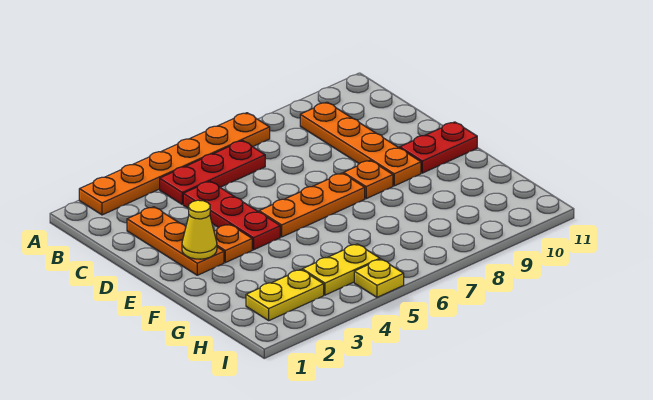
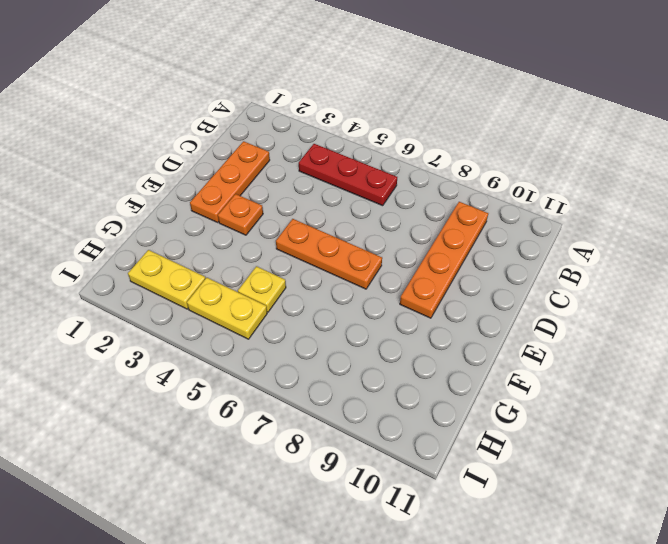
yellow plate G5 level 1 -> yellow plate I5 level 1
none -> orange plate A2:A7 level 1
none -> red plate C4:E4 level 1
none -> orange plate E8 level 1

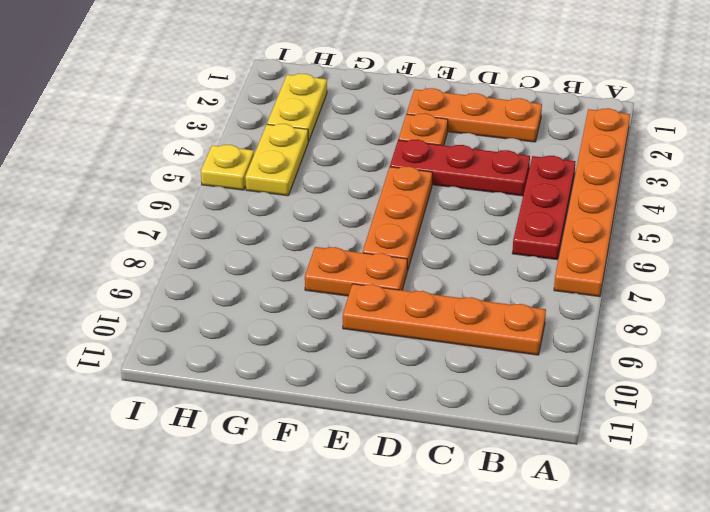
orange plate E8:F8 level 1 -> orange plate E8 level 1
none -> red plate E10:E11 level 1
none -> yellow cone E2 level 2

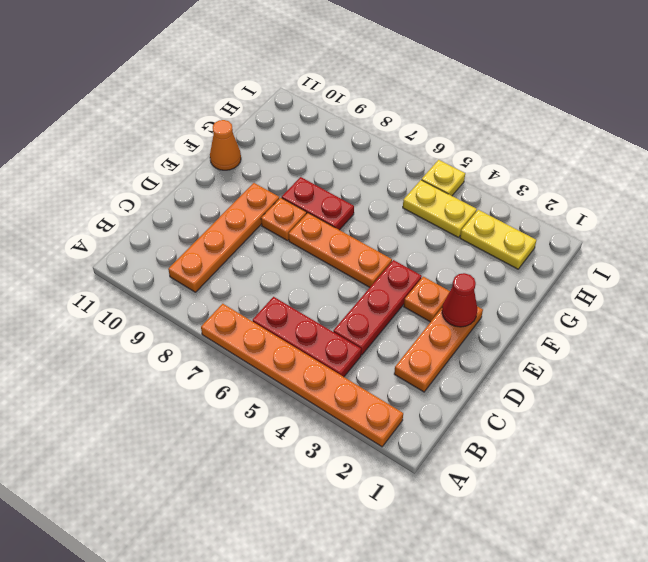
red cone E2 level 2 -> yellow cone E2 level 2
red plate F7:F8 level 1 -> red plate E10:E11 level 1
orange cone F11 level 1 -> none

